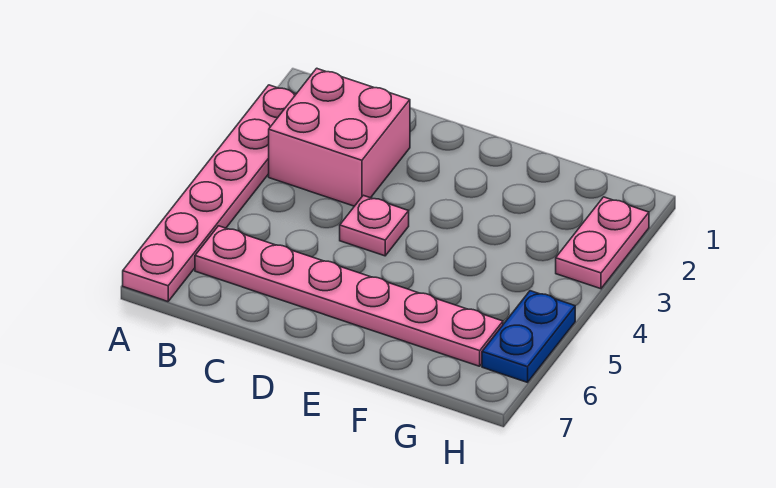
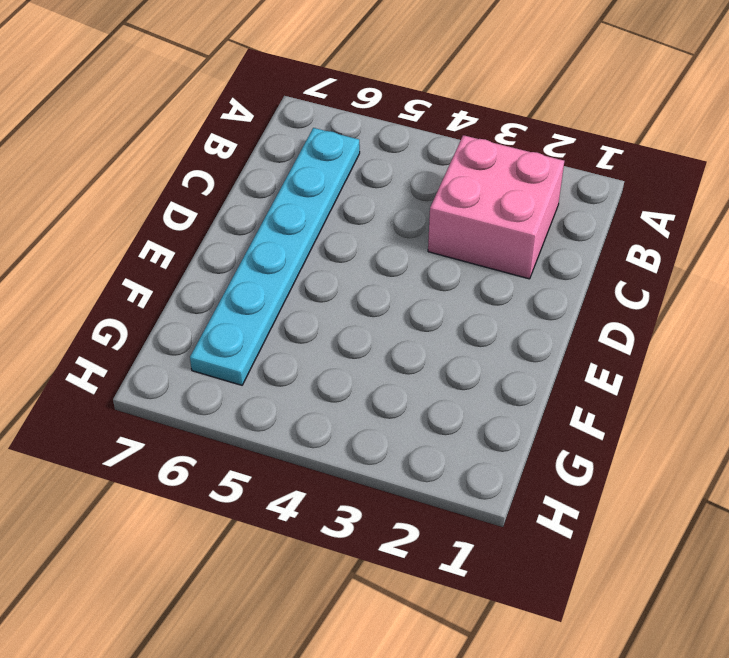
cyan plate B6:G6 level 1 -> pink plate B6:G6 level 1
none -> pink plate A2:A7 level 1
none -> pink plate D4 level 1

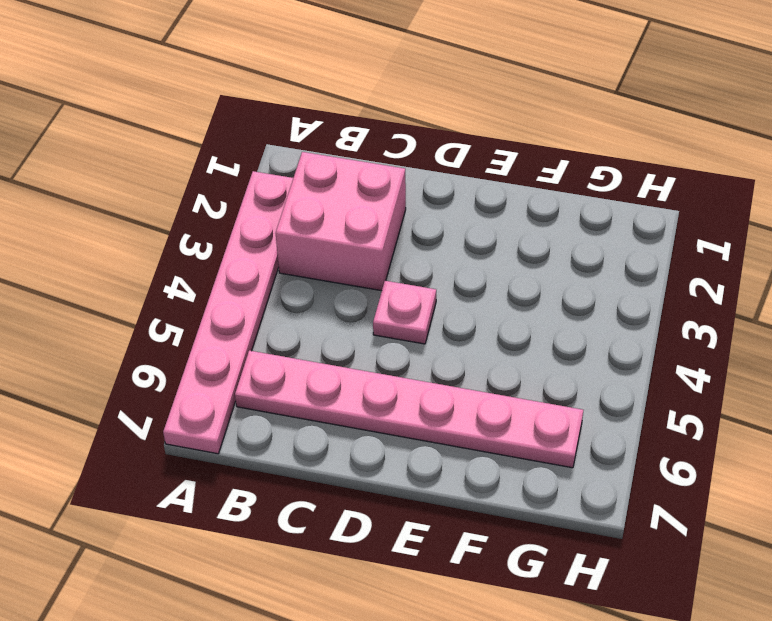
none -> pink plate H2:H3 level 1
none -> blue plate H5:H6 level 1

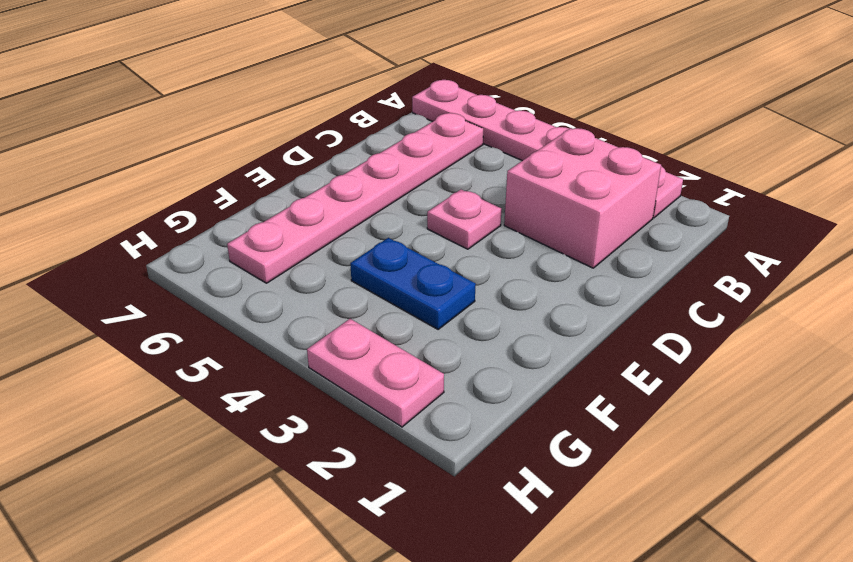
blue plate F3:F4 level 1 -> blue plate H5:H6 level 1

